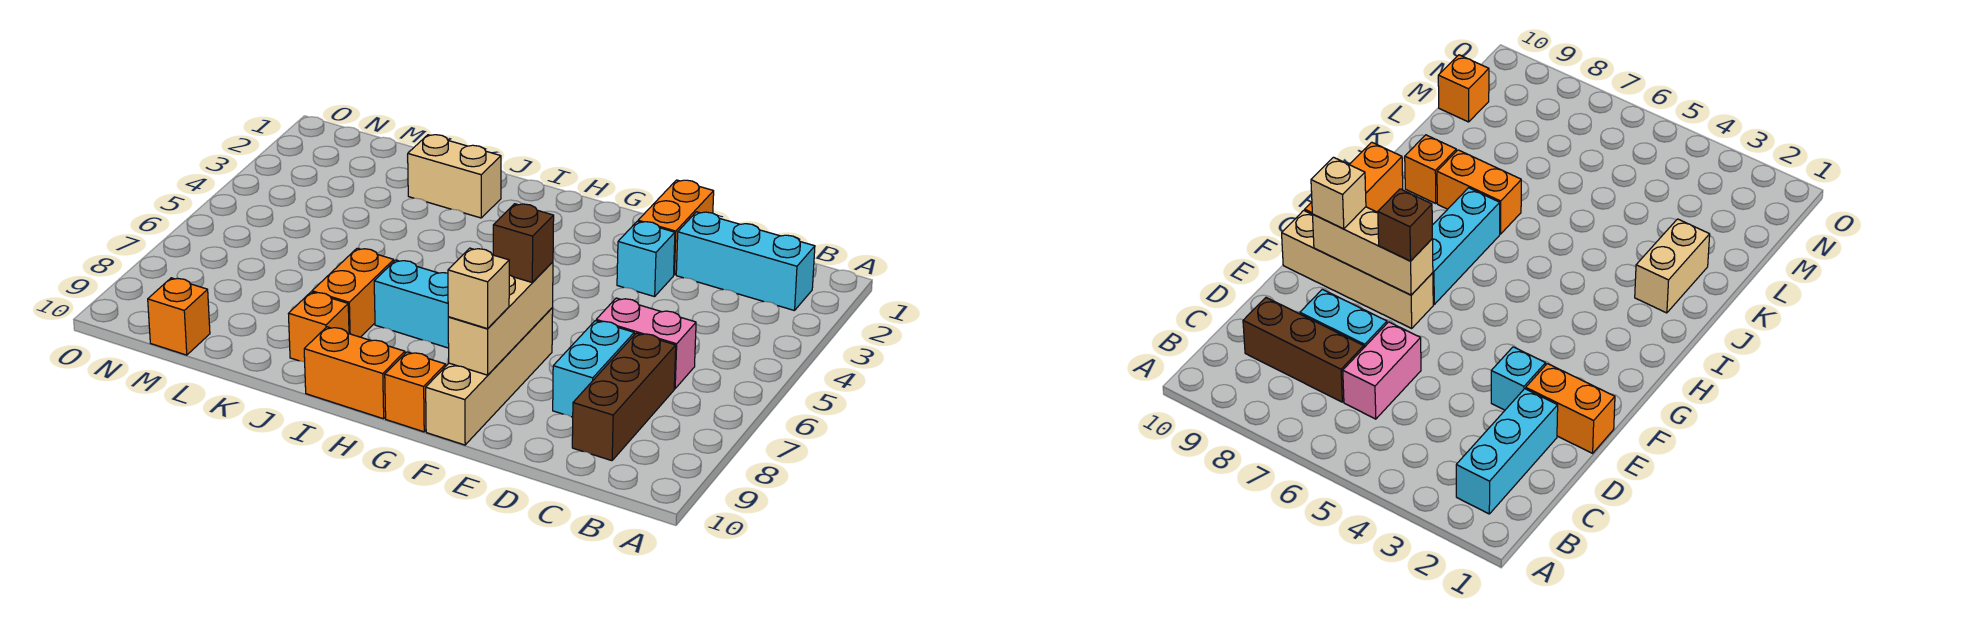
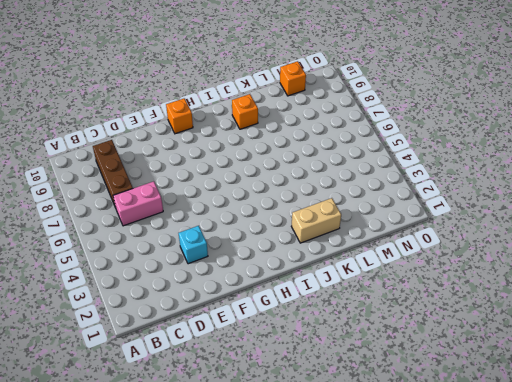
none -> cyan brick B2:D2 level 1
none -> cyan brick D7:D8 level 1
none -> orange brick E1:E2 level 1

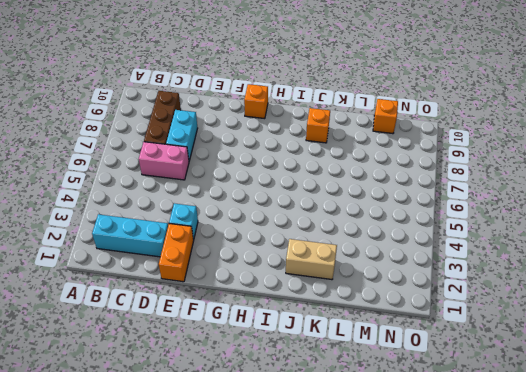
none -> tan brick F7:F10 level 1
none -> cyan brick G7:I7 level 1
none -> orange brick H10:I10 level 1

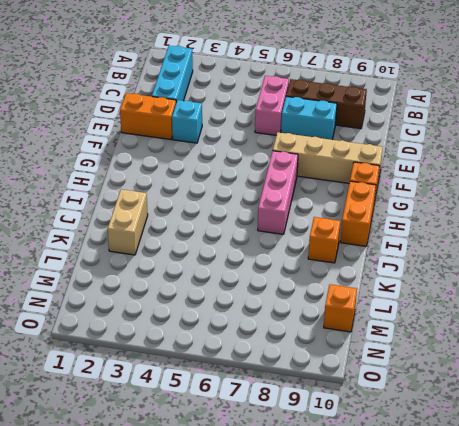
pink brick G7:I7 level 1 -> cyan brick G7:I7 level 1
none -> orange brick J7:J8 level 1
none -> tan brick F7:F9 level 2
none -> brown brick F7 level 3

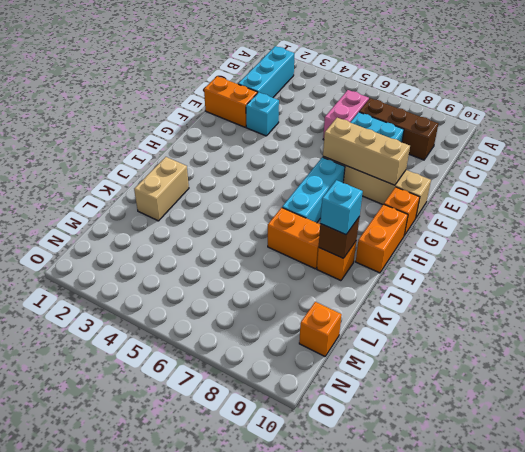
brown brick J9 level 2 -> brown brick F7 level 3
cyan brick J9 level 3 -> none
none -> tan brick F9 level 3

